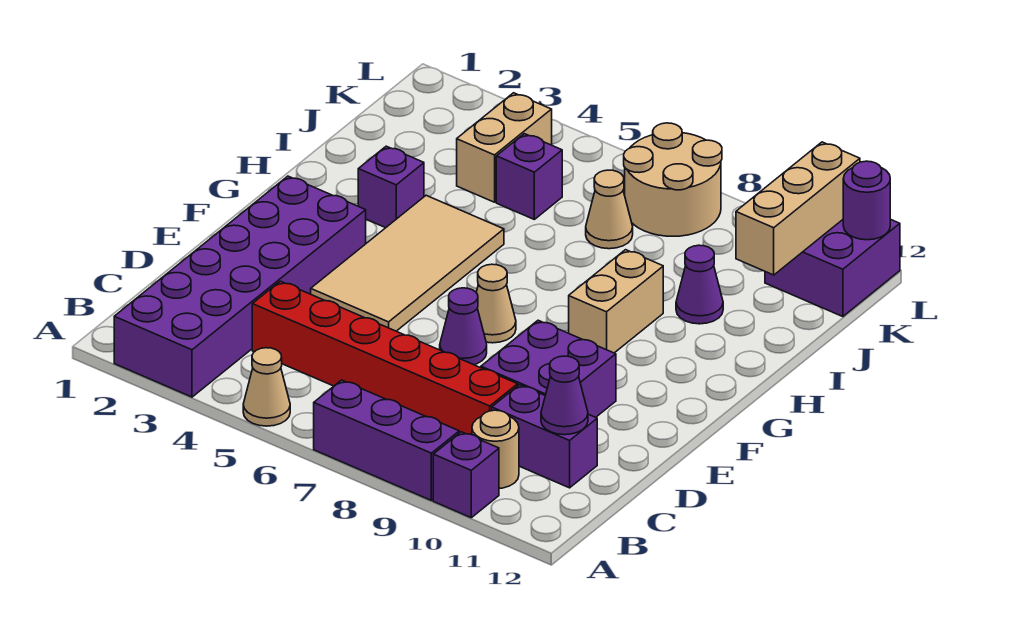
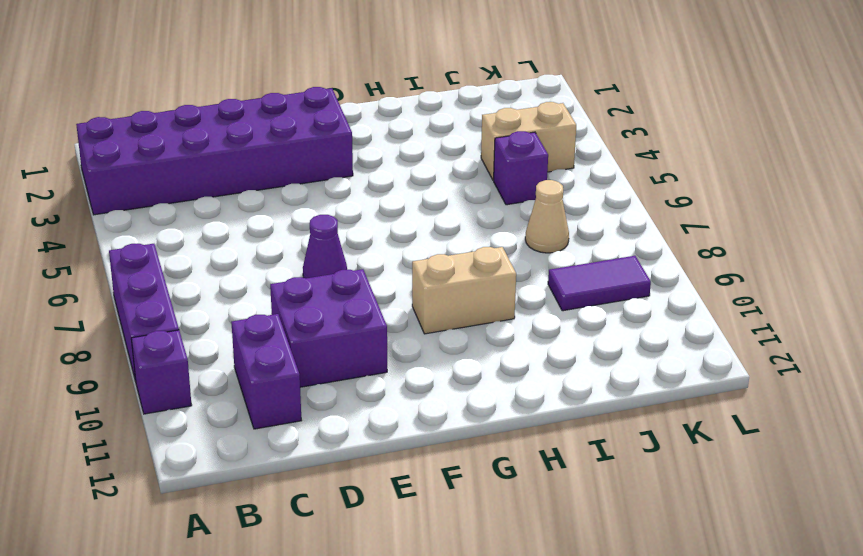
purple tile J9:K9 level 1 -> none
none -> tan cone A5 level 1
none -> tan round brick B10 level 1
none -> red brick C4:C9 level 1

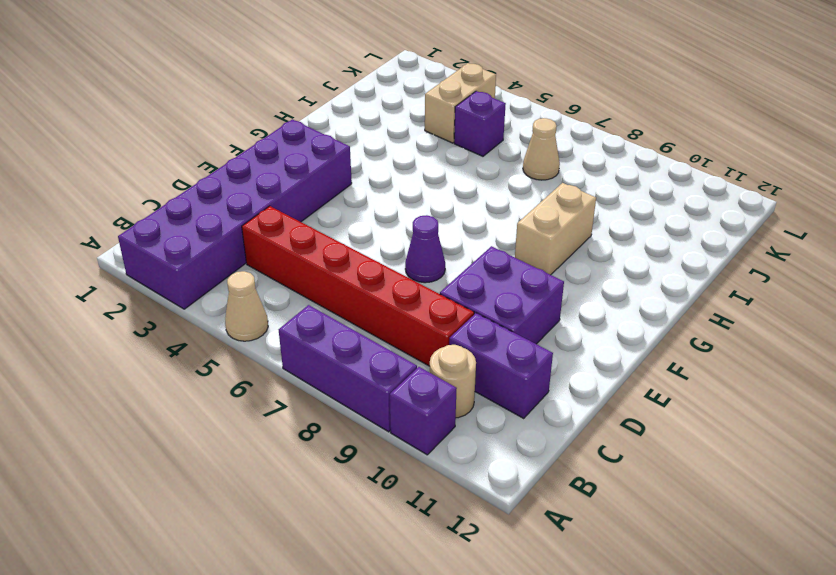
none -> tan tile E4:H5 level 1
none -> tan cone F7 level 1
none -> purple brick H3 level 1

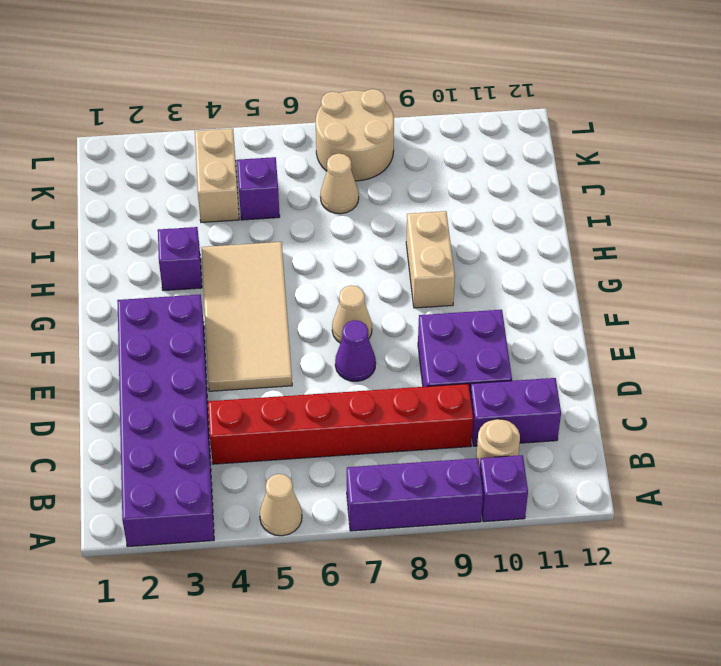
none -> purple cone I10 level 1
none -> purple brick K11:L12 level 1
none -> purple cone C11 level 2

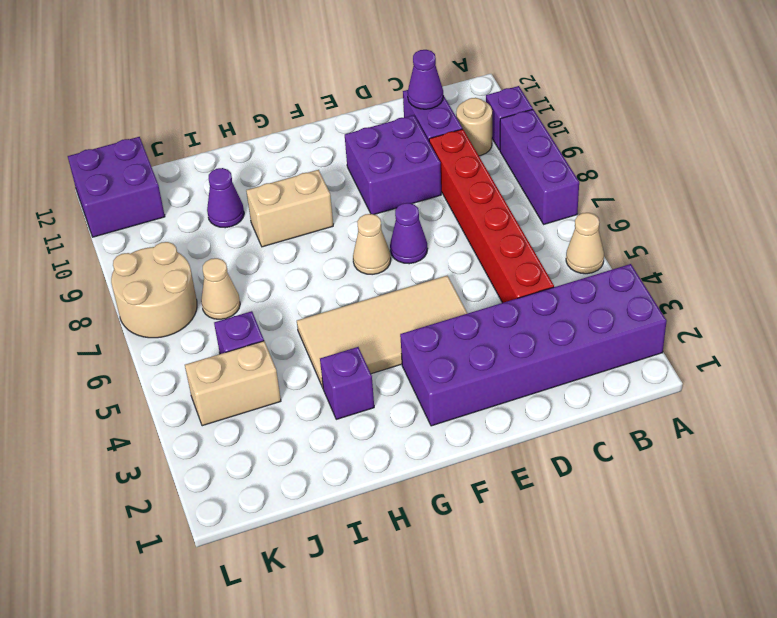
none -> tan brick J11:L11 level 2
none -> purple round brick L12 level 2

